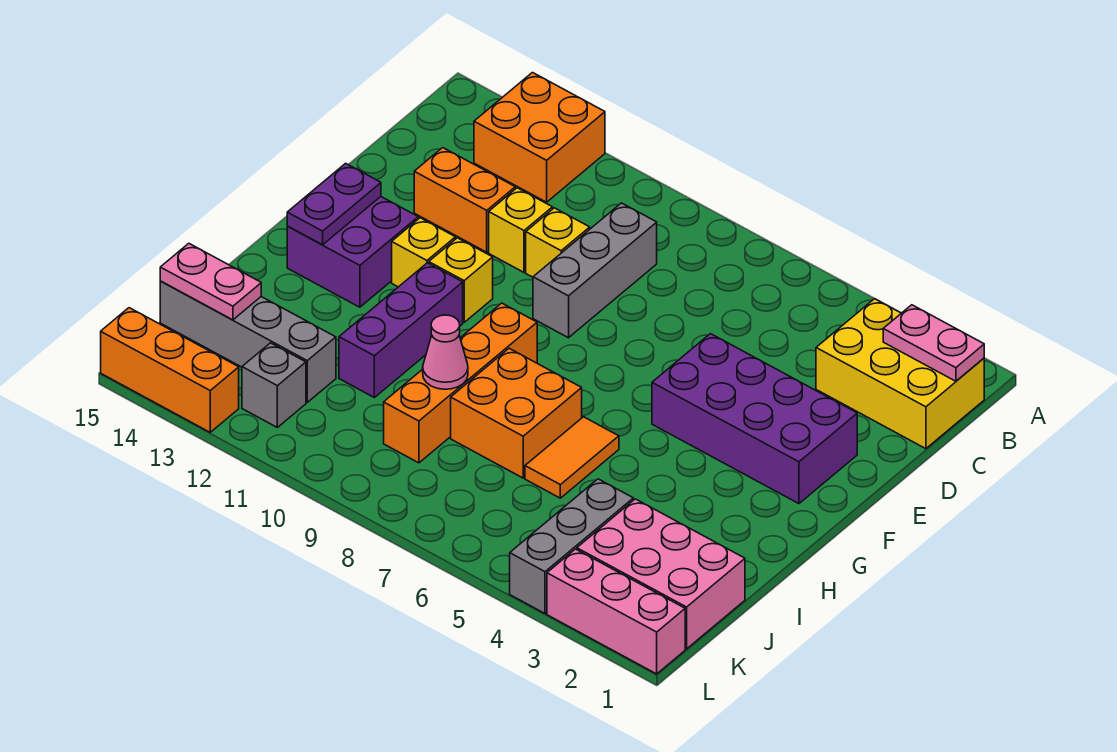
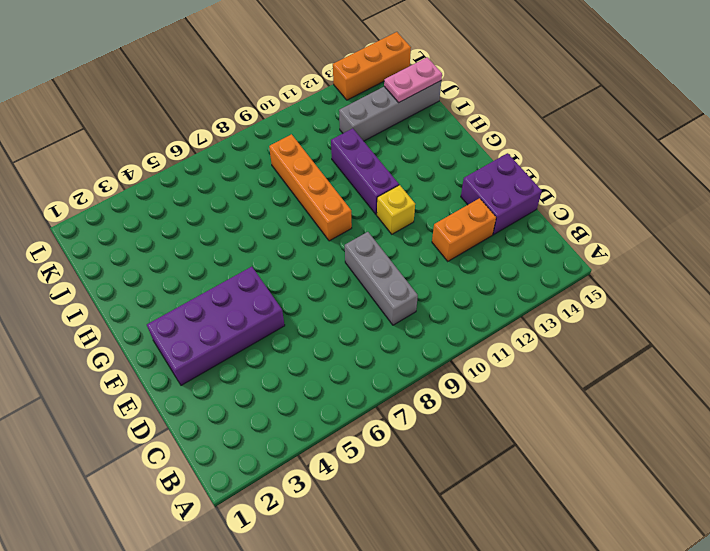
purple brick D14:E15 level 1 -> purple brick F13:G14 level 1
none -> orange brick A12:B13 level 1
none -> yellow brick B1:C3 level 1
none -> yellow brick D10 level 1

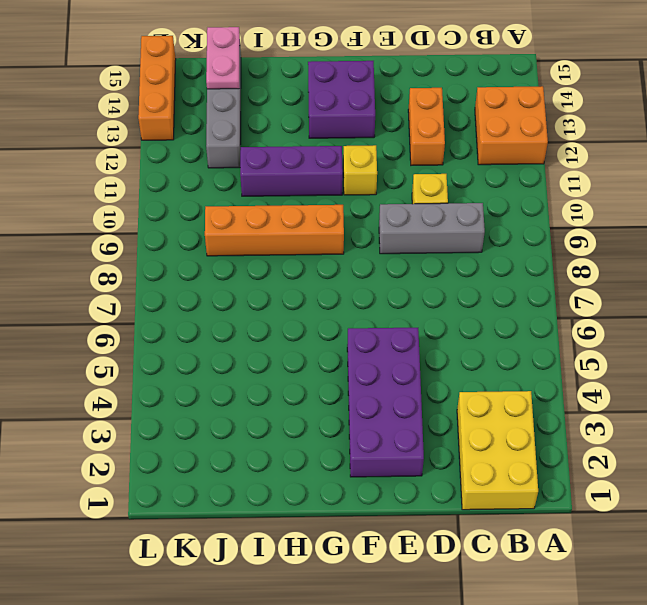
none -> yellow brick D11 level 1
none -> yellow brick F12 level 1
none -> orange tile H6:I6 level 1

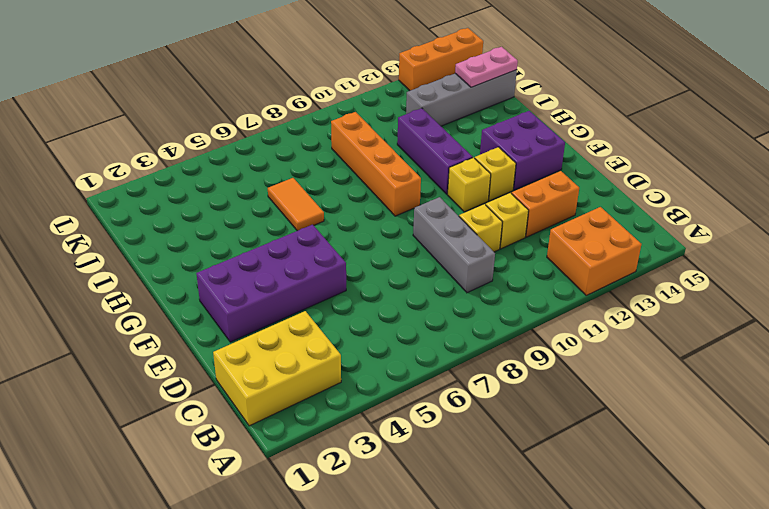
none -> orange brick H7:I8 level 1
none -> pink brick J1:K3 level 1
none -> grey brick J4:L4 level 1

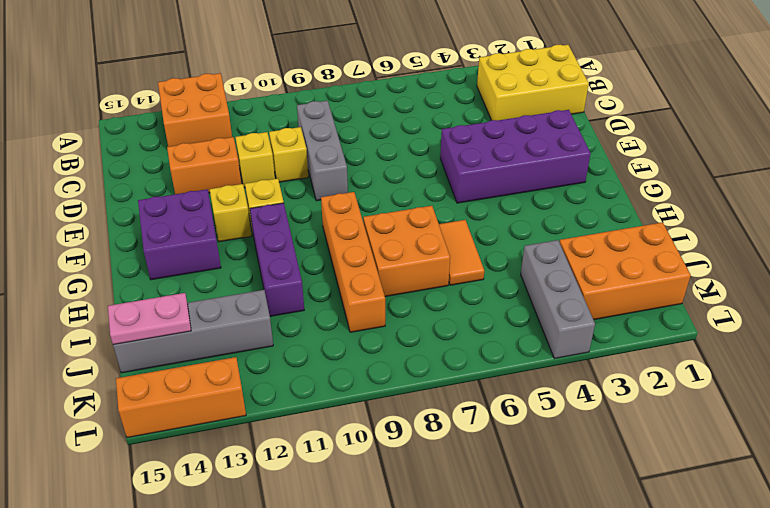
orange brick J1:K3 level 1 -> pink brick J1:K3 level 1
none -> grey brick K12 level 1
none -> pink brick L1:L3 level 1
none -> pink plate B1:B2 level 2

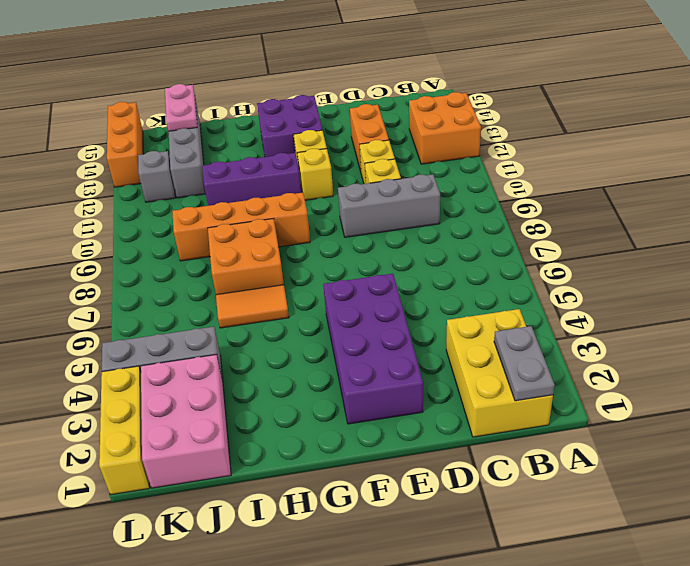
grey plate B1:B2 level 2 -> pink plate B1:B2 level 2
yellow brick L1:L3 level 1 -> pink brick L1:L3 level 1
none -> purple plate F14:G14 level 2
none -> pink cone I9 level 2

